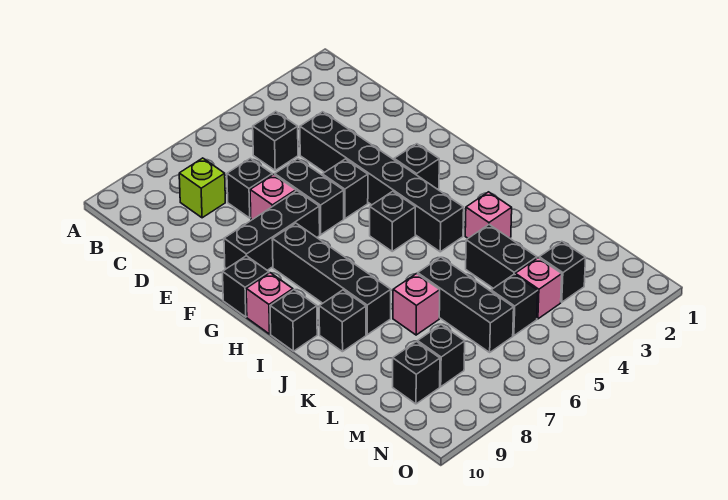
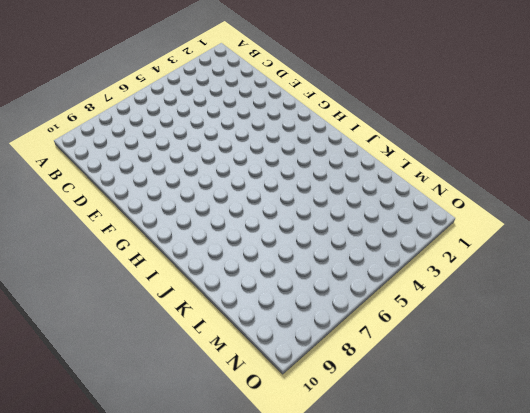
none -> black brick C5 level 1
none -> lime brick C8 level 1
none -> black brick D4:I4 level 1

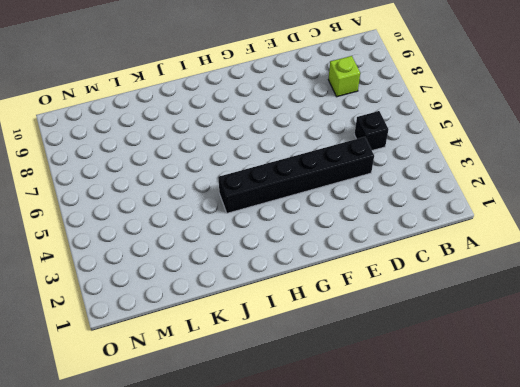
none -> black brick D7 level 1
none -> black brick E6:F6 level 1
none -> pink brick E7 level 1

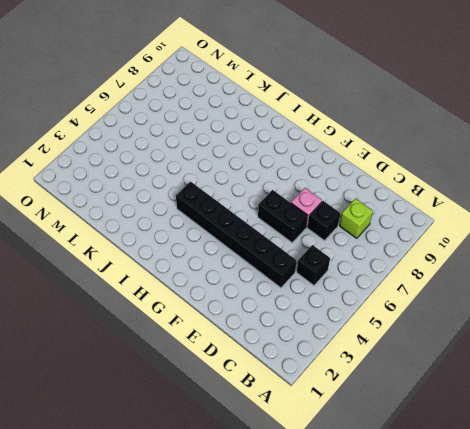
none -> black brick F5 level 1
none -> black brick F7:F9 level 1
none -> black brick G3 level 1

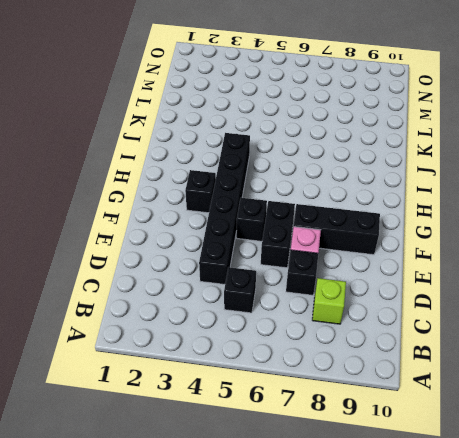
none -> black brick G8:J8 level 1
none -> black brick G10 level 1
none -> black brick H5 level 1

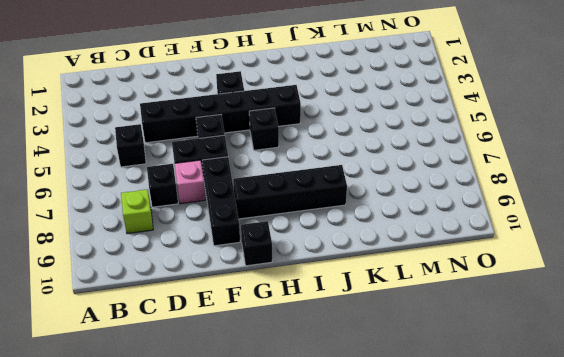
none -> pink brick H10 level 1
none -> black brick I10 level 1
none -> pink brick J3 level 1

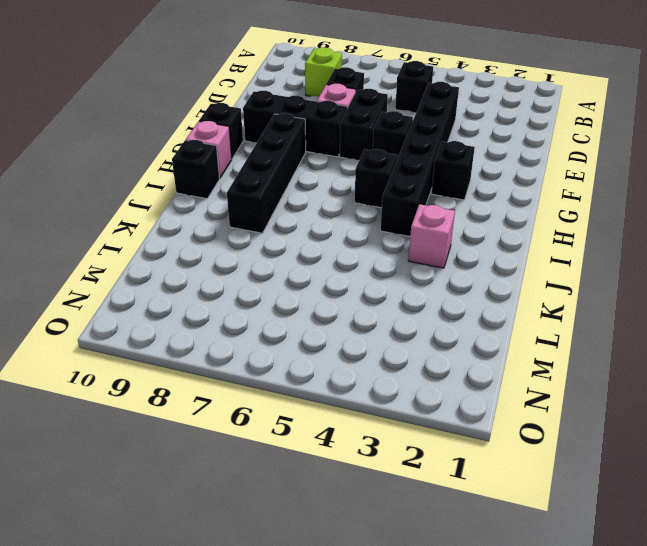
none -> black brick J9 level 1
none -> black brick K4:L4 level 1
none -> black brick K6:M6 level 1

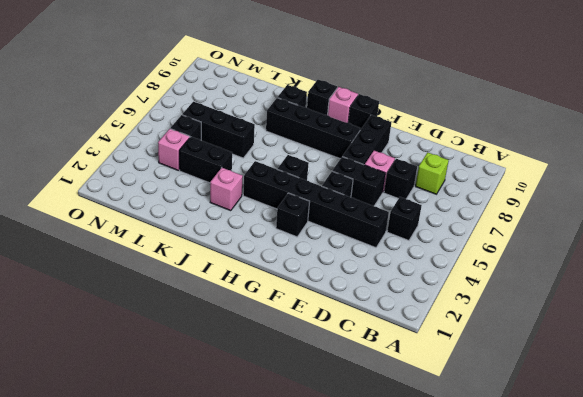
none -> pink brick K7 level 1
none -> black brick M3 level 1
none -> black brick M8 level 1

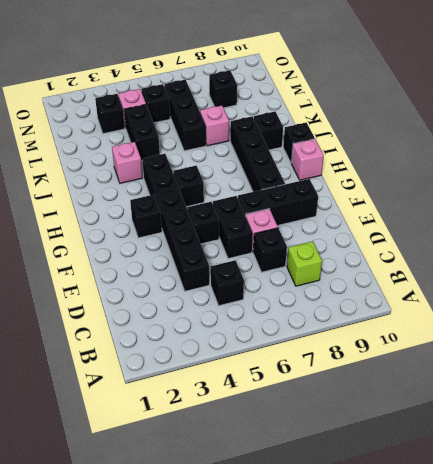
none -> black brick G10 level 1
none -> black brick M9 level 1

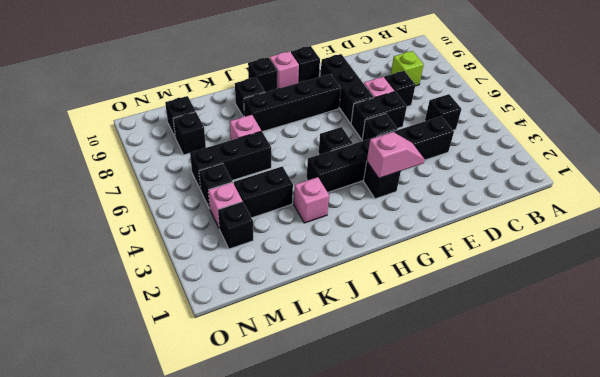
pink slope F3:G3 level 2 top G -> none

